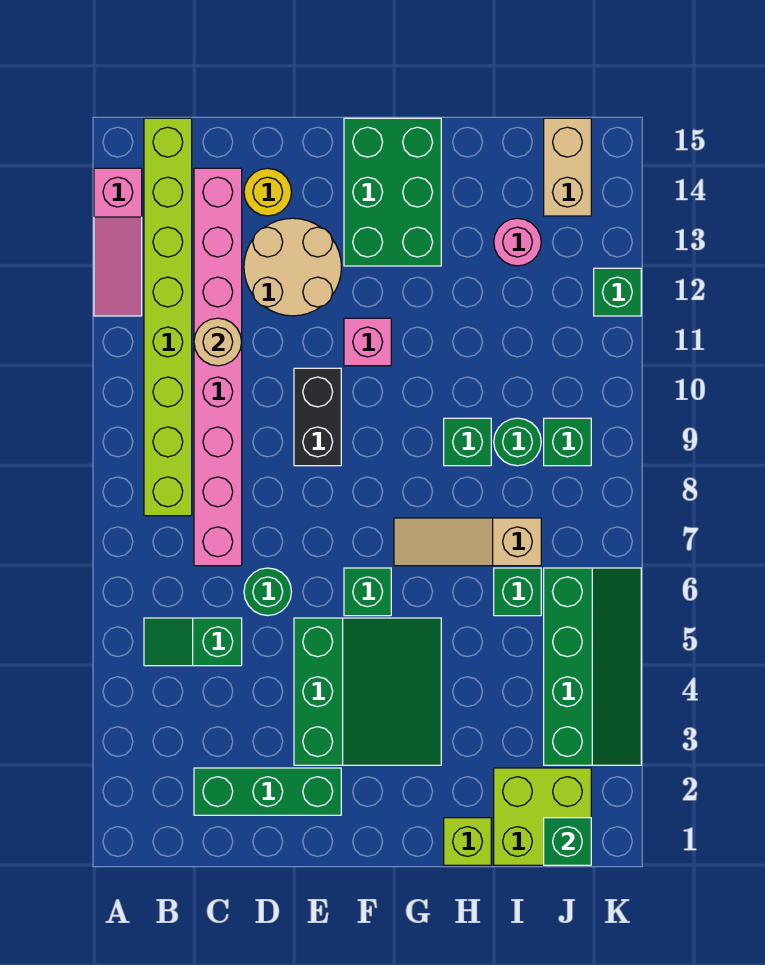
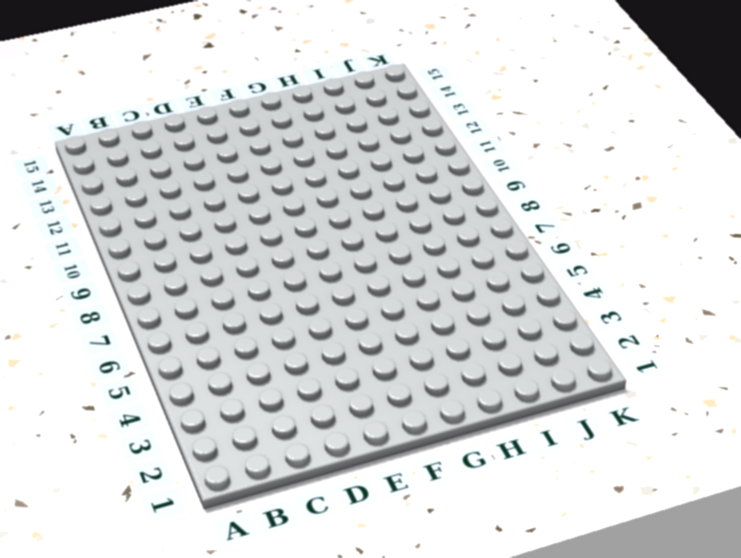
none -> pink slope A12:A14 level 1 top 14
none -> green slope B5:C5 level 1 top C
none -> lime brick B8:B15 level 1

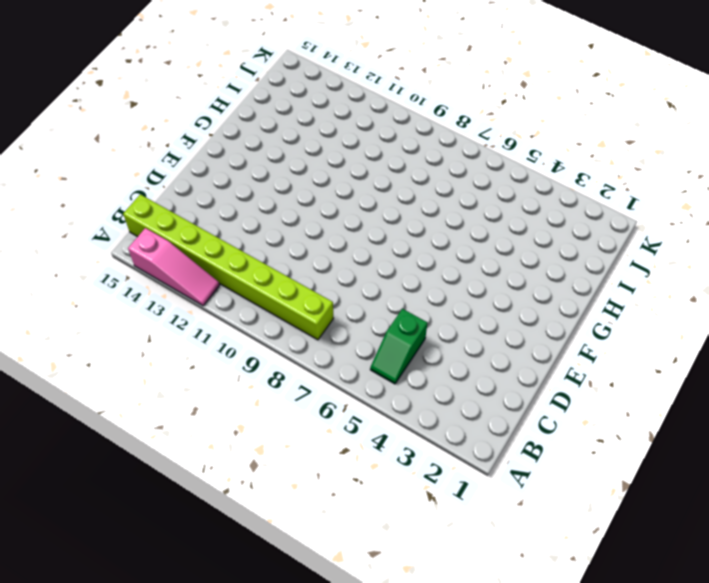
none -> green brick C2:E2 level 1
none -> pink brick C7:C14 level 1
none -> green round brick D6 level 1

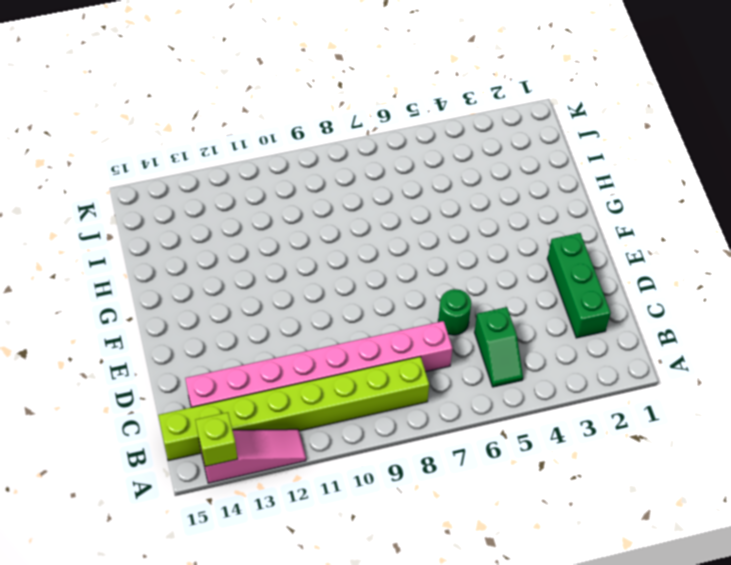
lime brick A14 level 2 -> lime brick H1 level 1
none -> tan round brick D12:E13 level 1
none -> yellow round brick D14 level 1
none -> green slope E3:G5 level 1 top E

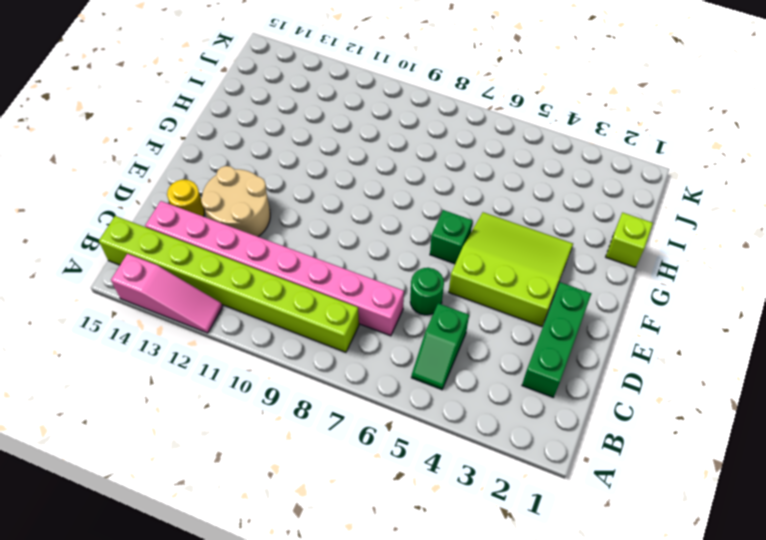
lime slope E3:G5 level 1 top E -> green slope E3:G5 level 1 top E
none -> black brick E9:E10 level 1
none -> pink brick F11 level 1
none -> green brick F13:G15 level 1

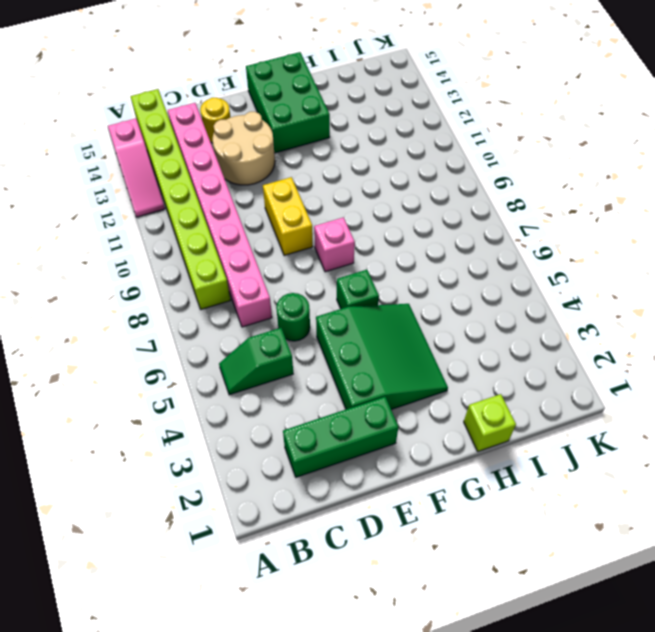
yellow brick E9:E10 level 1 -> black brick E9:E10 level 1
pink brick F8 level 1 -> pink brick F11 level 1
none -> tan slope G7:I7 level 1 top I
none -> green brick H9 level 1
none -> lime brick I1:J2 level 1

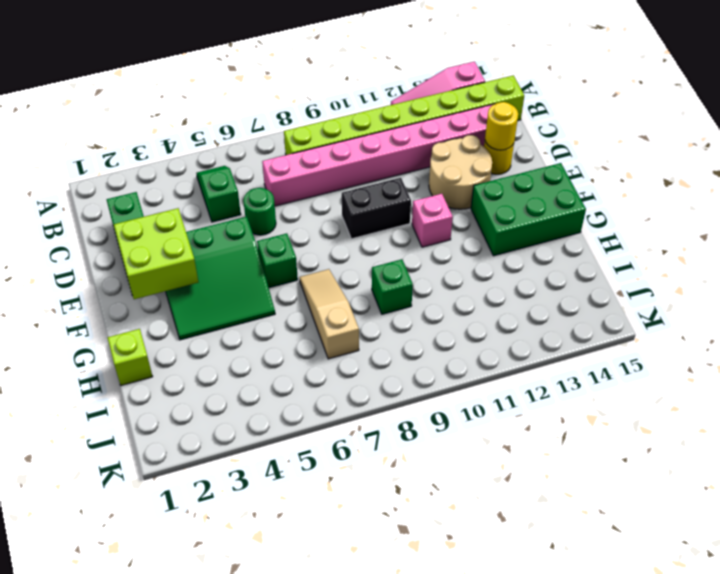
yellow round brick D14 level 2 -> none
lime brick E2:F3 level 2 -> lime brick I1:J2 level 1
none -> green brick I6 level 1
none -> green round brick I9 level 1
none -> pink round brick I13 level 1

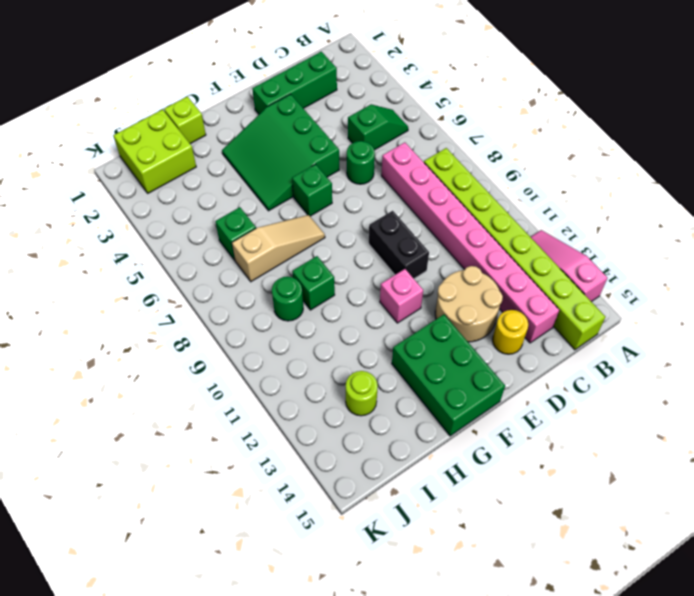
lime round brick I13 level 1 -> pink round brick I13 level 1
none -> green slope J3:K6 level 1 top J
none -> green brick J9 level 1
none -> tan brick J14:J15 level 1

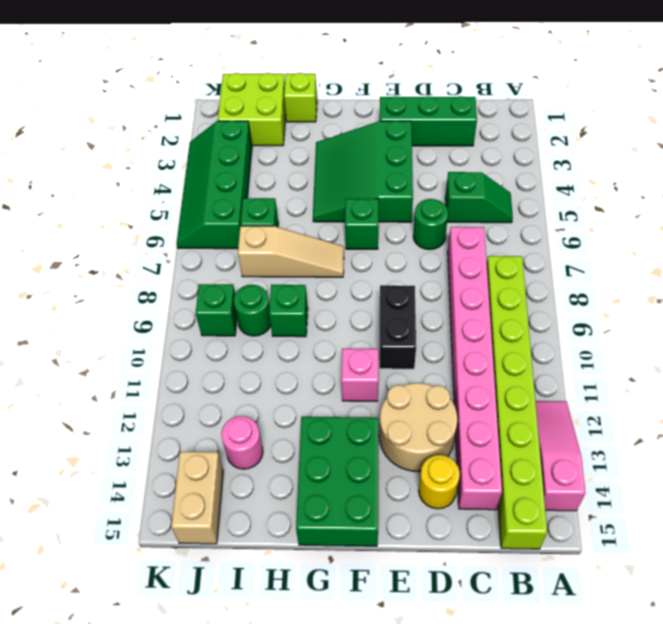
none -> green brick K12 level 1
none -> tan round brick C11 level 2
none -> green brick J1 level 2

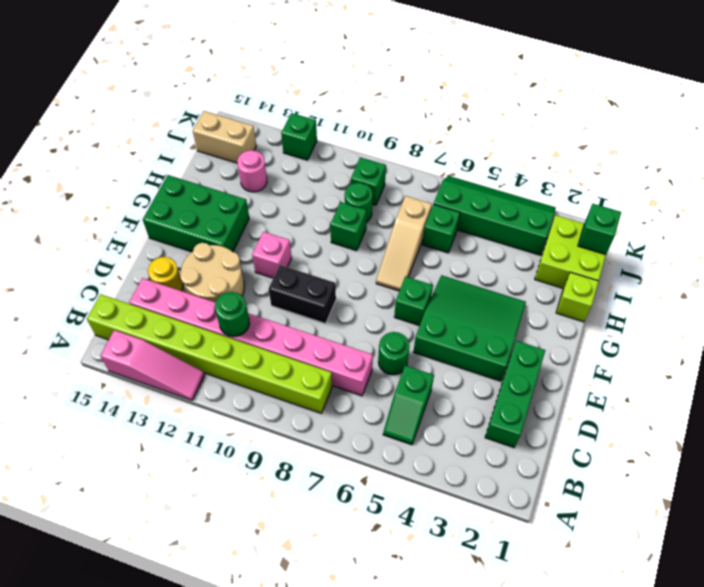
green round brick C11 level 2 -> tan round brick C11 level 2

